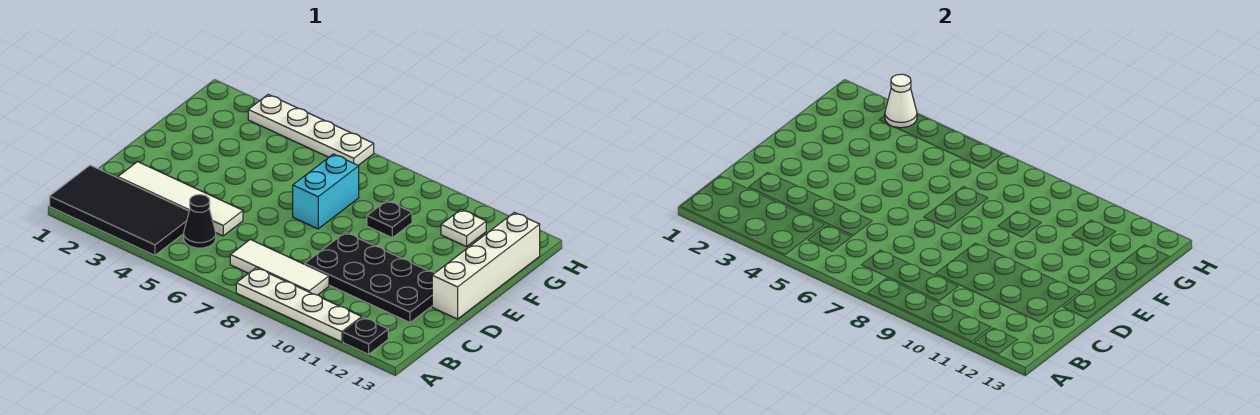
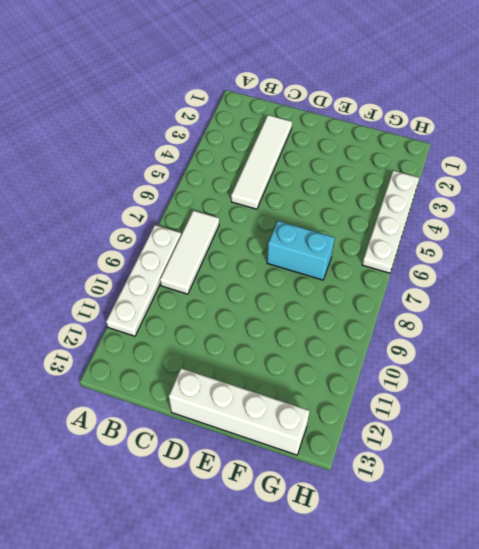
none -> black tile A1:B4 level 1
none -> black plate A12 level 1
none -> black cone B5 level 1

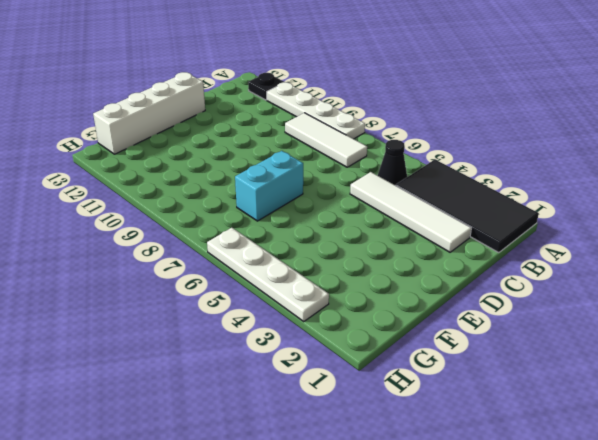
none -> black plate C9:D12 level 1
none -> black plate F9 level 1
none -> white plate G11 level 1

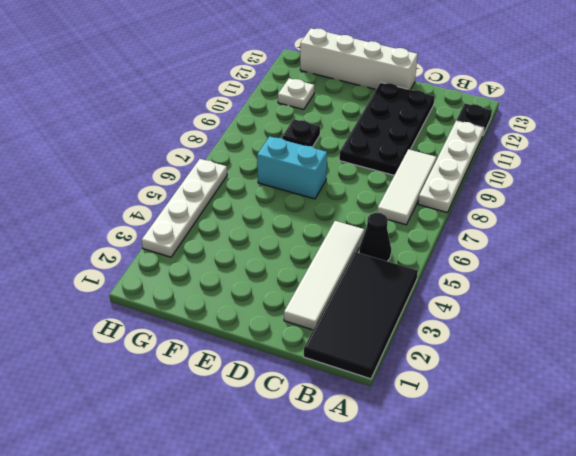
none -> white cone H3 level 2

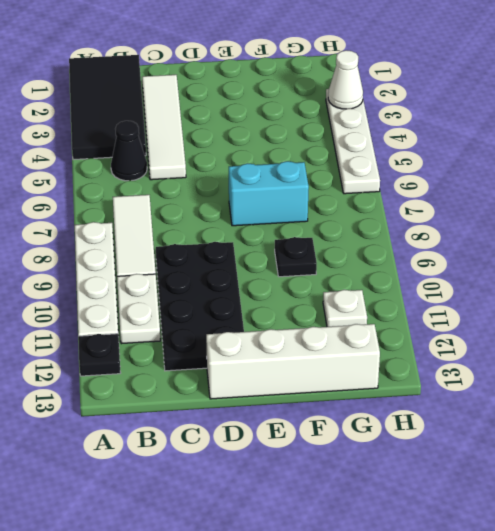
white plate B10:B11 level 1 -> none

